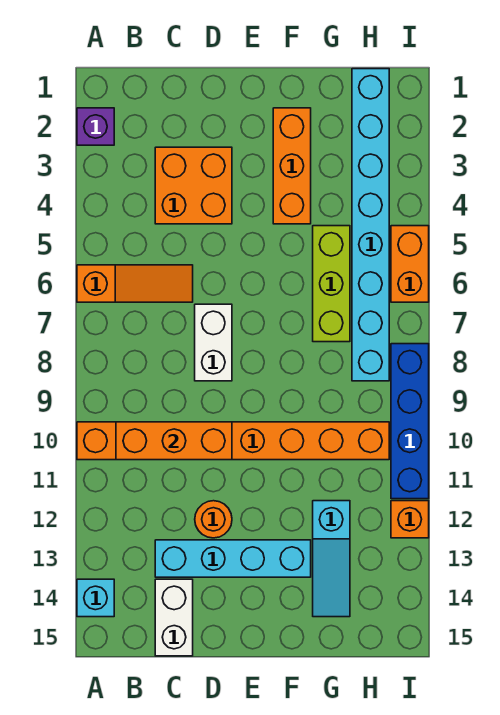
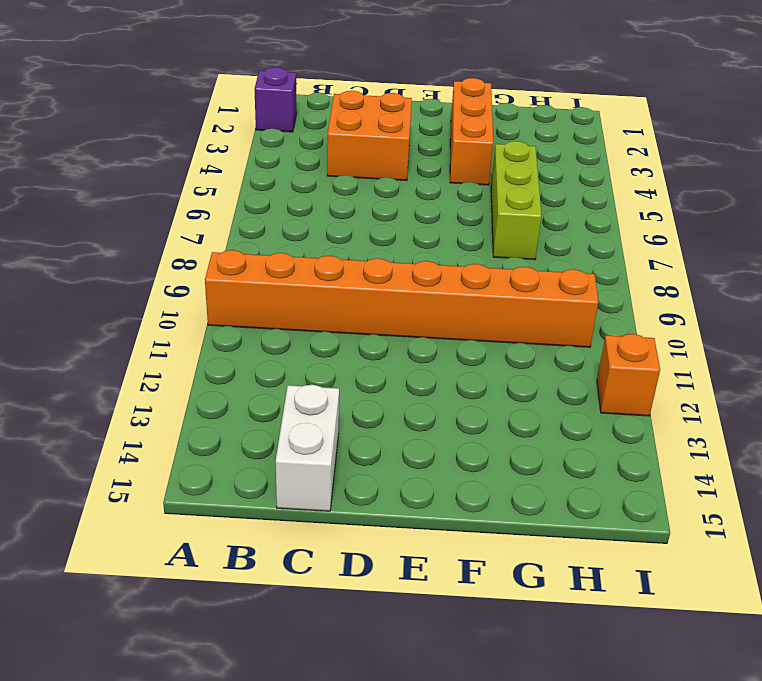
none -> orange slope A6:C6 level 1 top A
none -> cyan brick A14 level 1
none -> cyan brick C13:F13 level 1

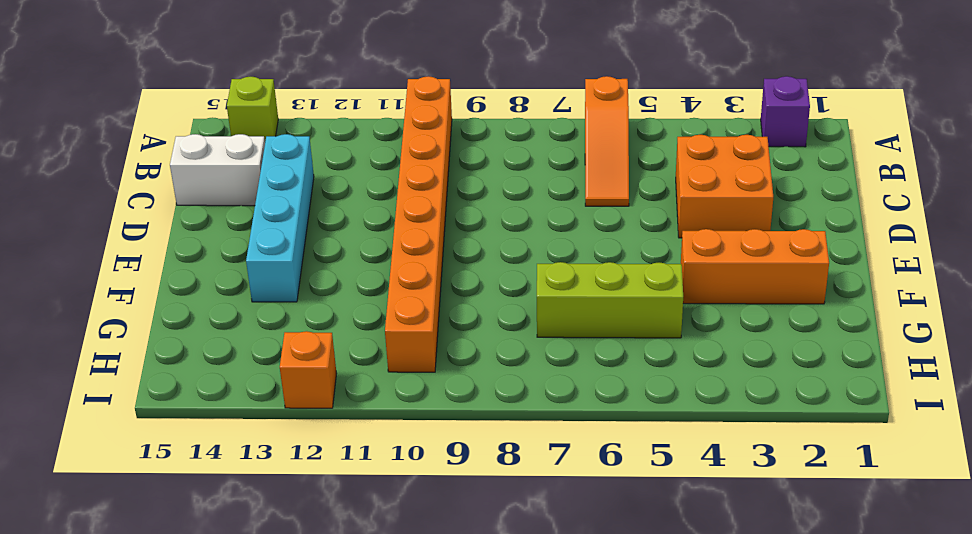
lime brick A14 level 1 -> cyan brick A14 level 1
none -> white brick D7:D8 level 1
none -> orange round brick D12 level 1
none -> cyan slope G12:G14 level 1 top 12

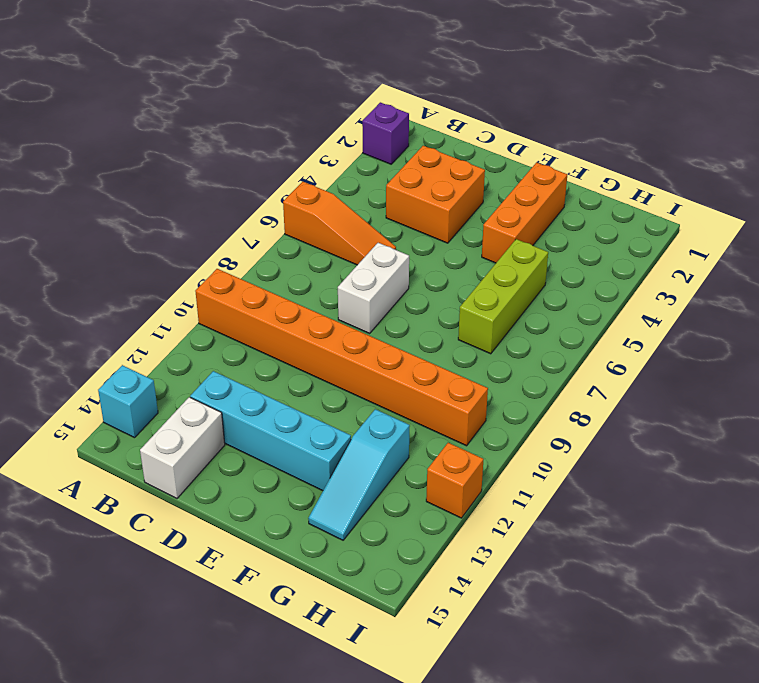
none -> orange round brick D12 level 1
none -> cyan brick H1:H8 level 1
none -> orange brick I5:I6 level 1

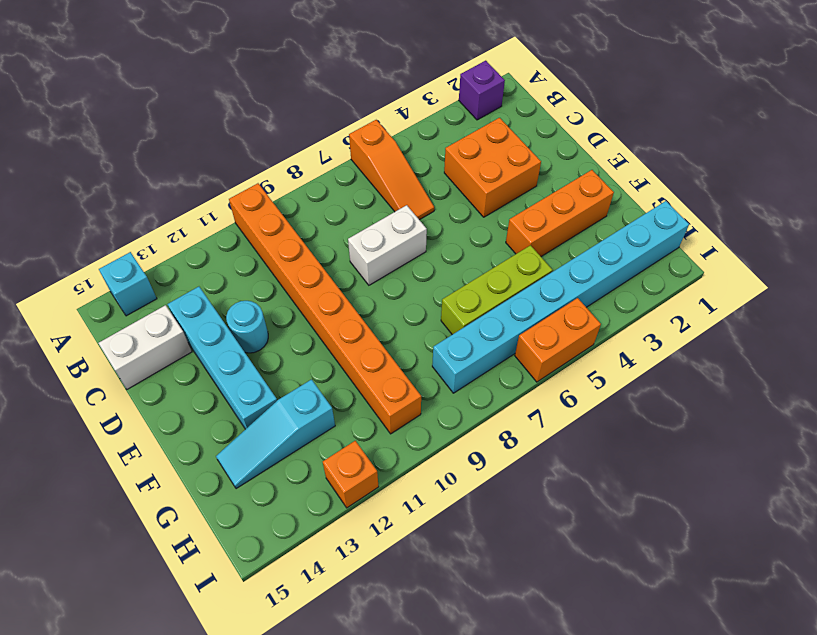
cyan round brick D12 level 1 -> orange round brick D12 level 1
none -> blue brick I8:I11 level 1
none -> orange brick B10:D10 level 2

